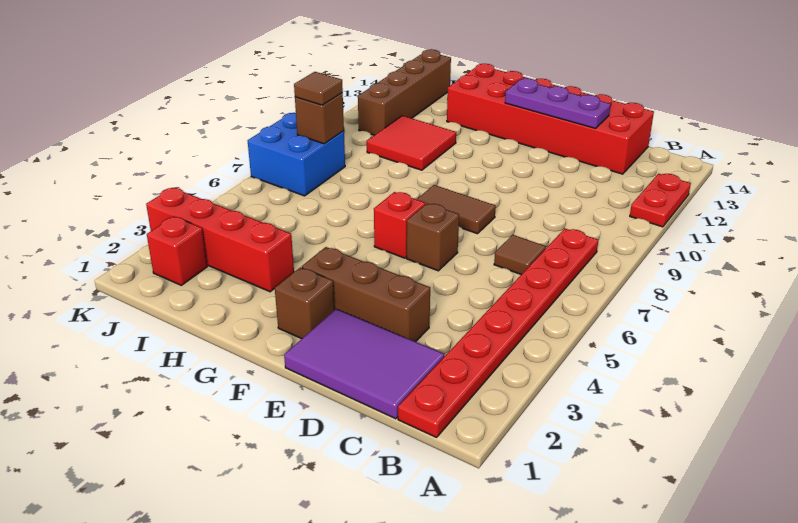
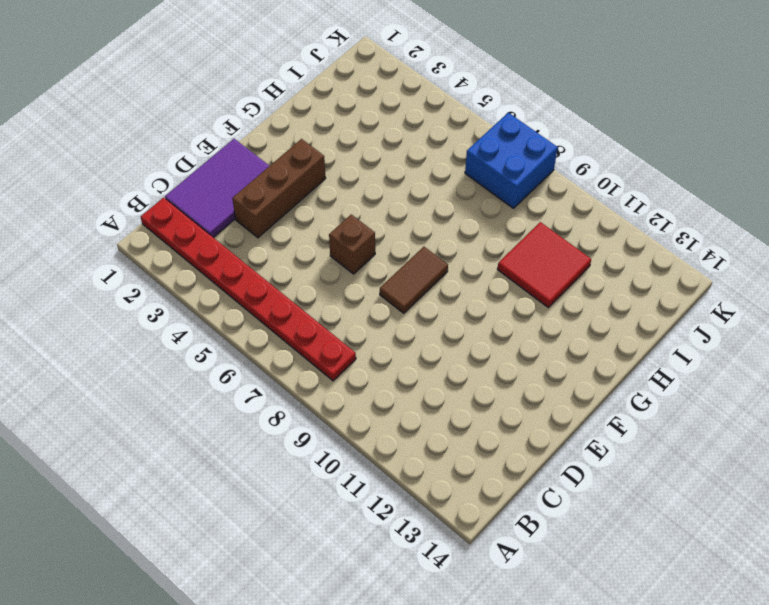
none -> red plate A11:A12 level 1
none -> brown tile C7 level 1
none -> red brick C13:H14 level 1

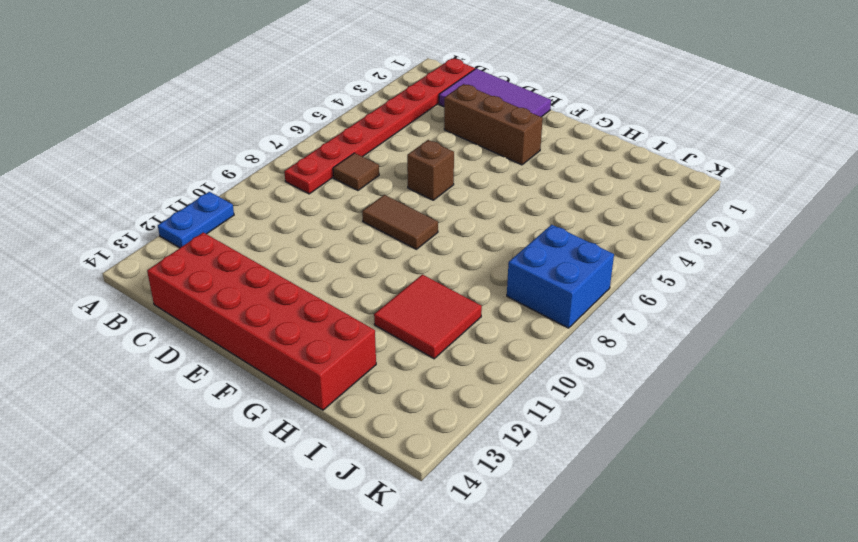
blue plate A11:A12 level 1 -> red plate A11:A12 level 1
none -> brown brick F2 level 1
none -> red brick F6 level 1
none -> red brick H3:K3 level 1

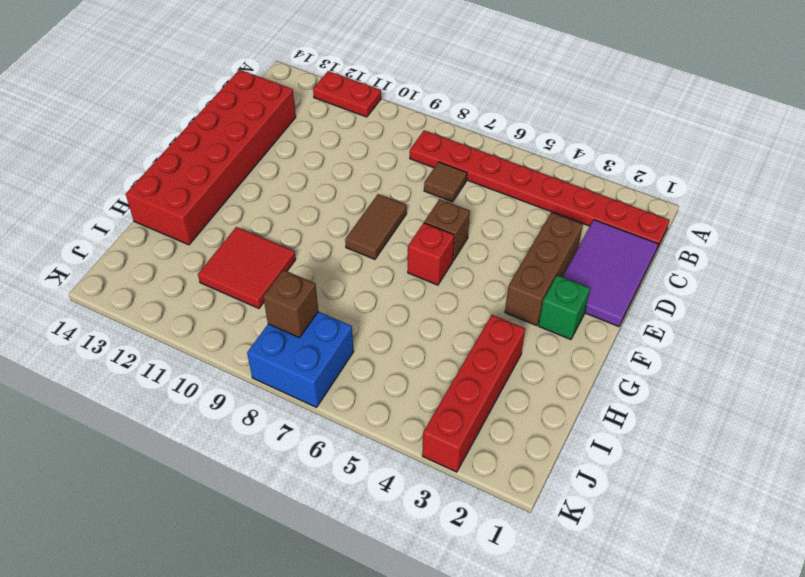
green brick F2 level 1 -> brown brick F2 level 1
none -> red brick J2 level 1
none -> brown brick J11:J14 level 1
none -> purple plate D13:F13 level 2

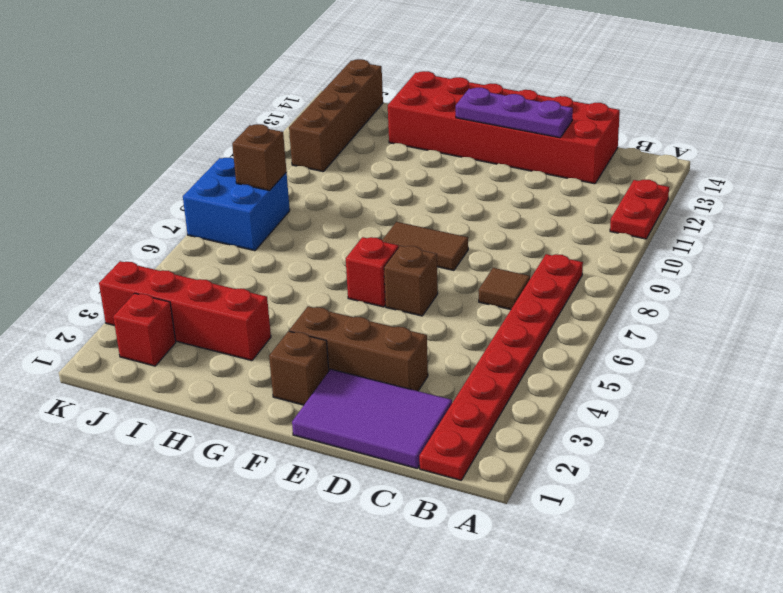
none -> red tile H10:I11 level 1
none -> brown tile J8 level 3

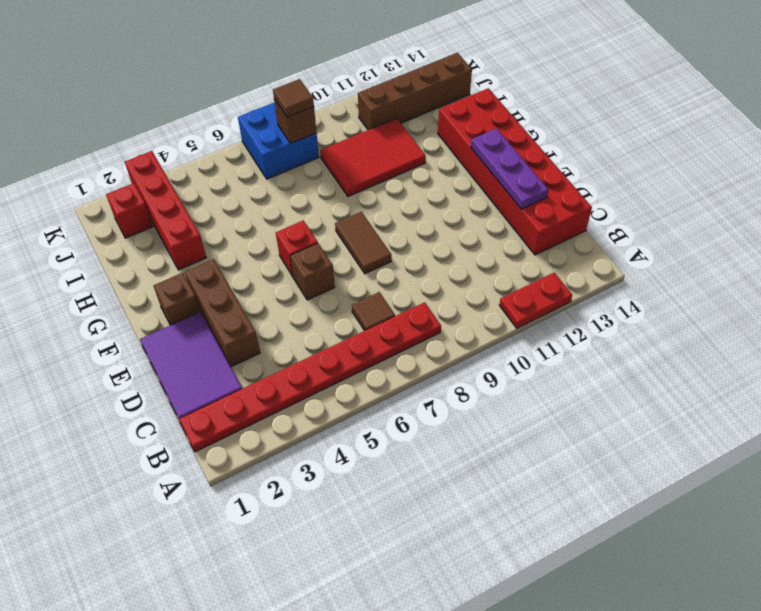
red tile H9:I11 level 1 -> red tile H10:I11 level 1

